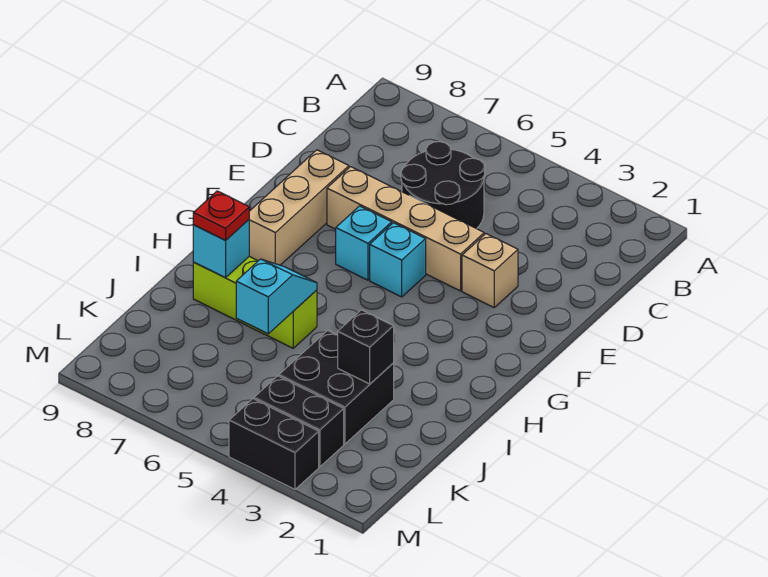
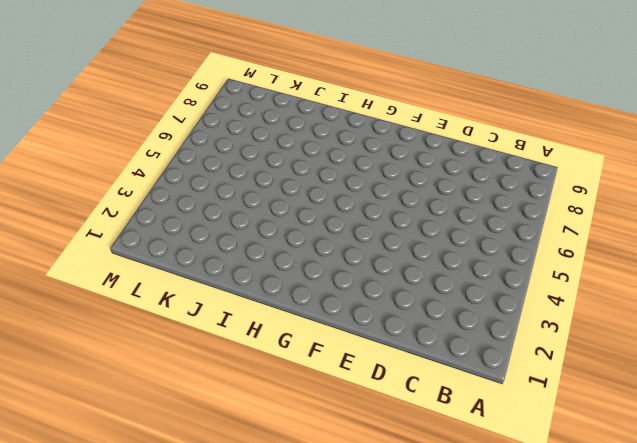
none -> black round brick C5:D6 level 1
none -> tan brick E3 level 1
none -> tan brick E4:E7 level 1

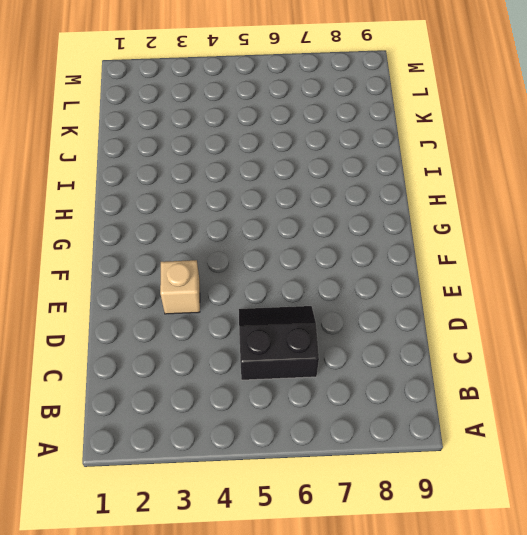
black slope C5:D6 level 1 top C -> black round brick C5:D6 level 1
none -> tan brick E4:E7 level 1
none -> tan brick E8:G8 level 1
none -> cyan brick F5 level 1

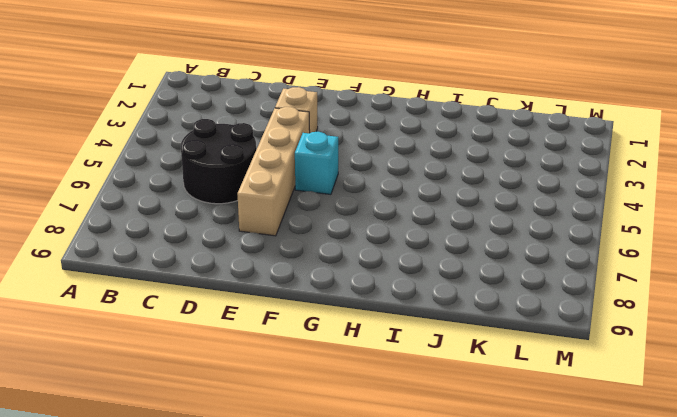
none -> tan brick E8:G8 level 1
none -> cyan brick F6 level 1
none -> lime brick I6:I8 level 1

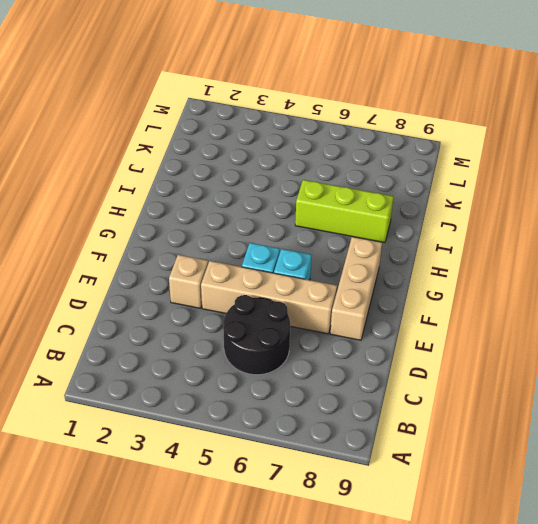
none -> black brick J3:K4 level 1
none -> black brick L3:L4 level 1
none -> black brick M3:M4 level 1

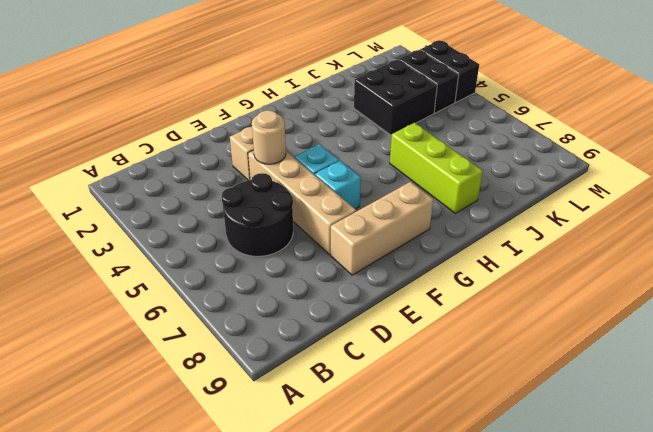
tan round brick E4 level 2 -> none
none -> cyan slope I6:J6 level 2 top J
none -> cyan brick I8 level 2
none -> black brick J3 level 2

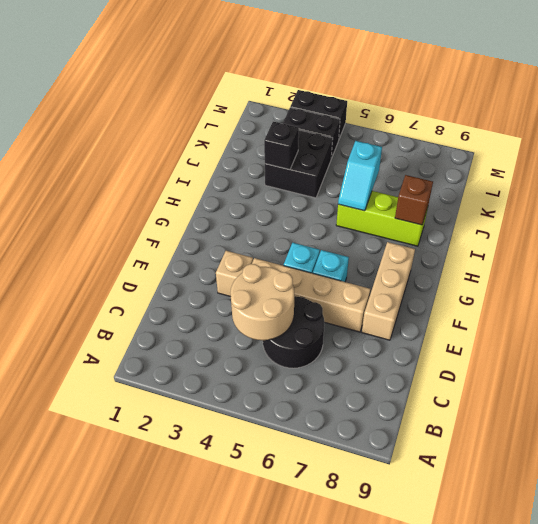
tan round brick C4:D5 level 2 -> none
brown brick I8 level 2 -> cyan brick I8 level 2
none -> red plate I8 level 3

